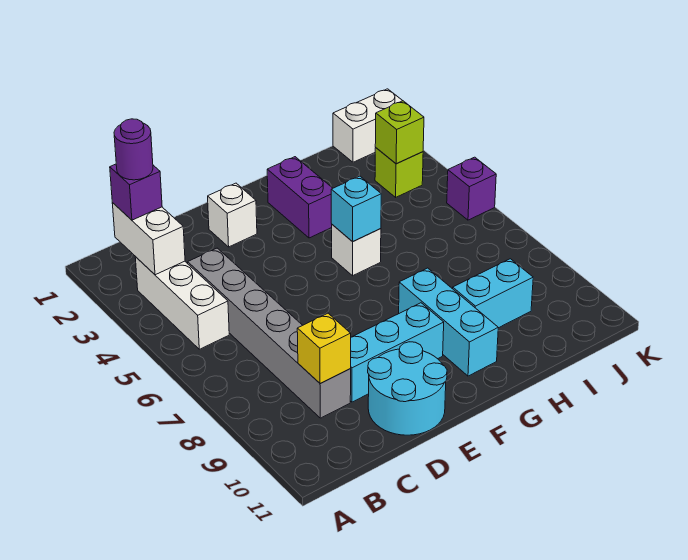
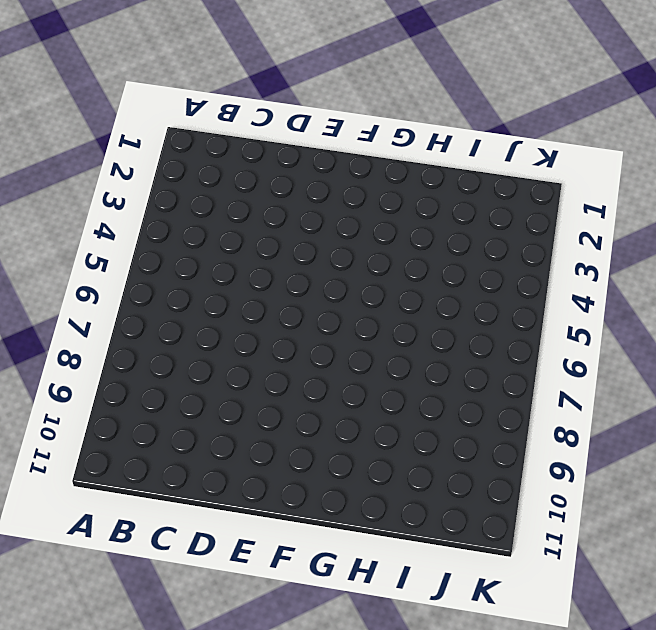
none -> white brick B3:B5 level 1
none -> grey brick C4:C9 level 1
none -> cyan brick D9:F9 level 1

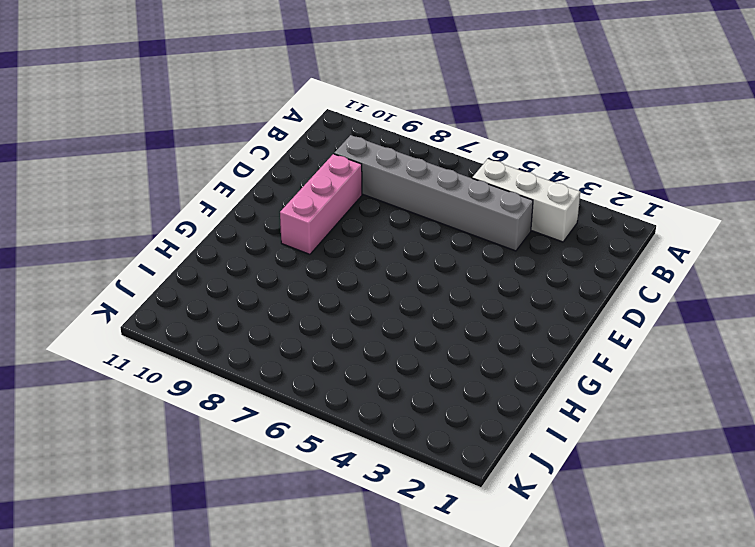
pink brick D9:F9 level 1 -> cyan brick D9:F9 level 1
none -> cyan round brick D10:E11 level 1
none -> white brick E2 level 1
none -> purple brick G2:G3 level 1

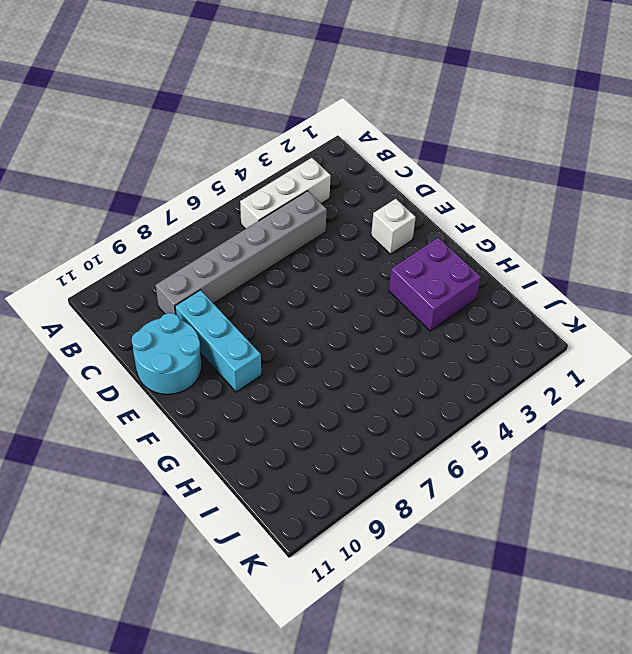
purple brick G2:H3 level 1 -> purple brick G2:G3 level 1
none -> white brick G5 level 1
none -> cyan brick G8:G10 level 1
none -> cyan brick H9:I9 level 1

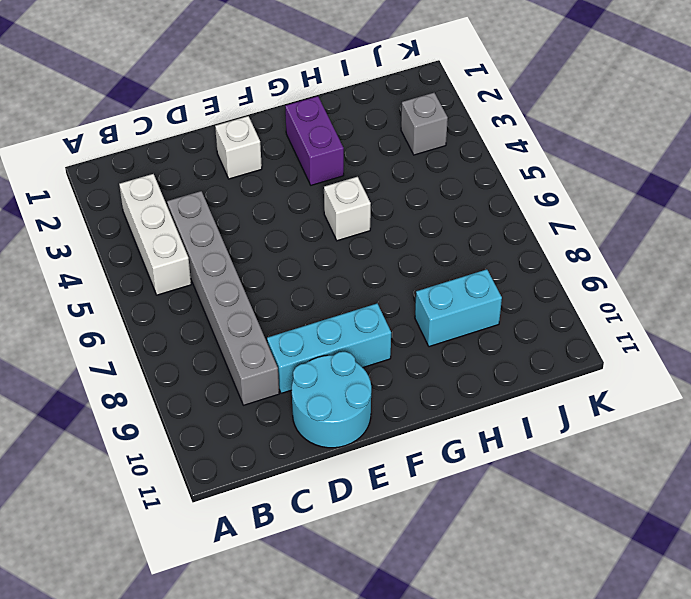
grey brick J3 level 1 -> lime brick J3 level 1
none -> cyan brick G8:G10 level 1
none -> white brick J1:K1 level 1
none -> purple brick K5 level 1

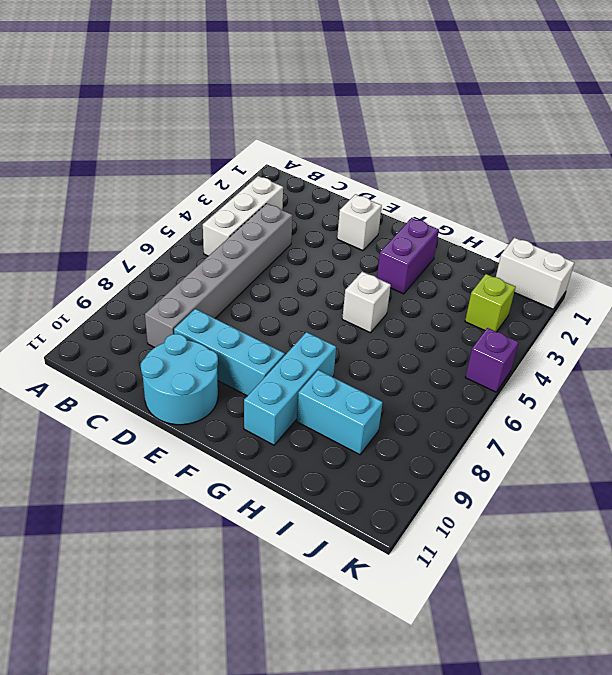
none -> white brick B2:B3 level 2
none -> yellow brick C9 level 2
none -> cyan brick G5 level 2

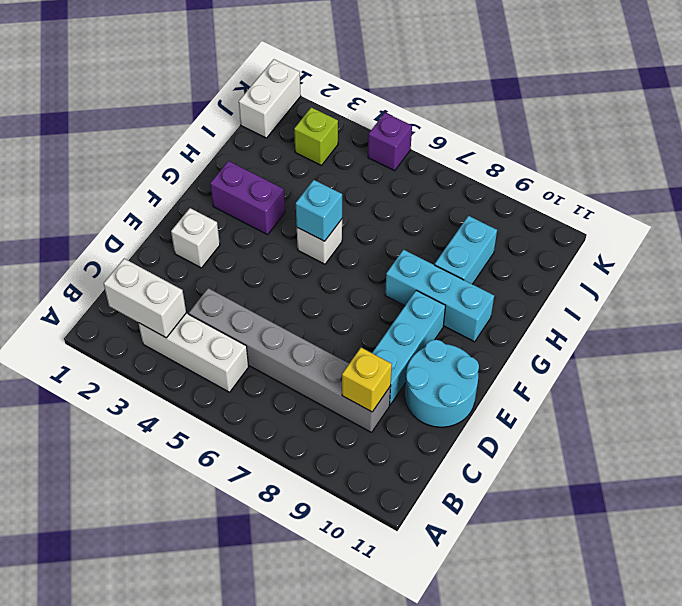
none -> lime brick J3 level 2
none -> purple brick B2 level 3
none -> purple round brick B2 level 4

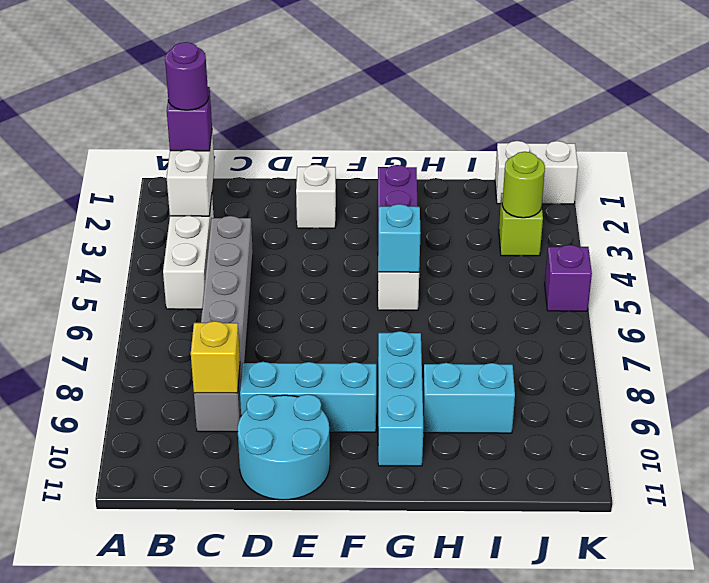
lime round brick J3 level 2 -> lime brick J3 level 2

